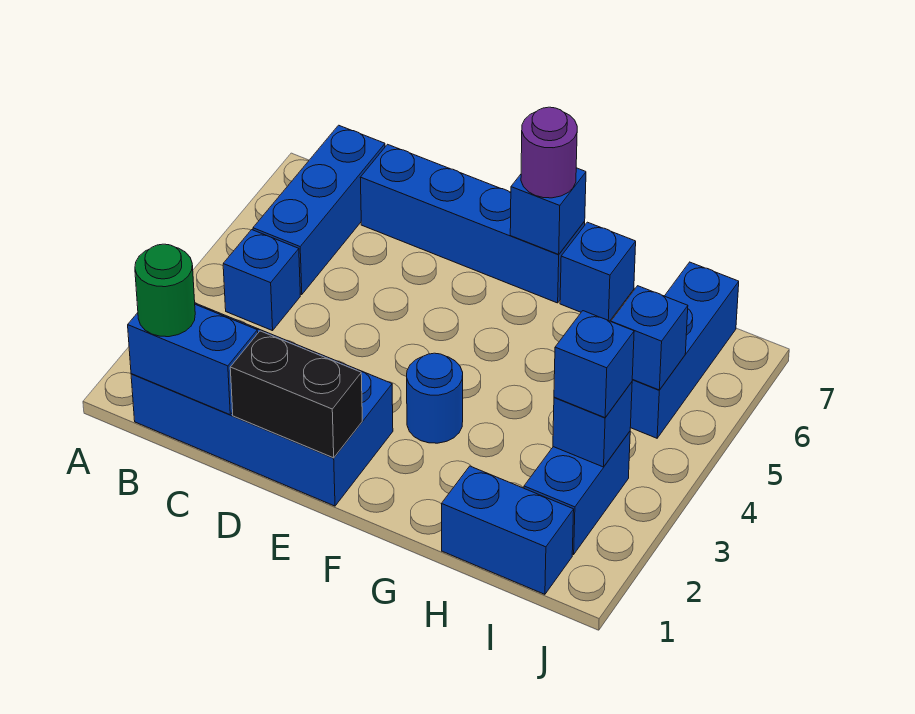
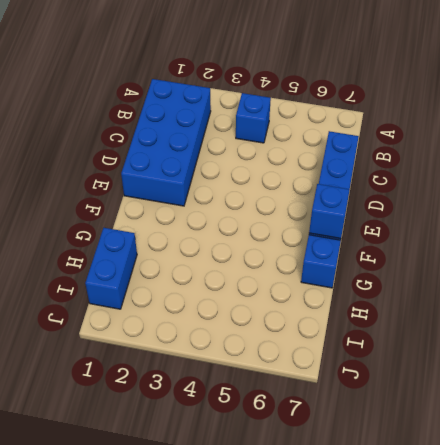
none -> blue brick B5:B7 level 1
none -> blue round brick F3 level 1
none -> blue brick I2:I3 level 1

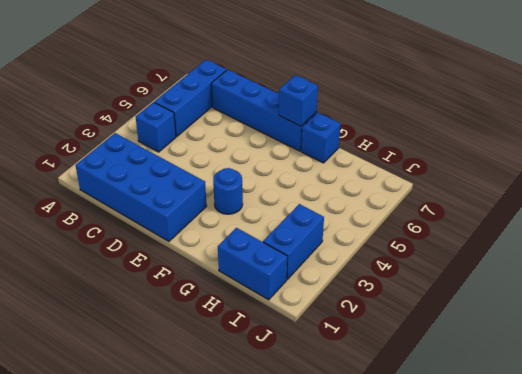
none -> blue brick I5:I7 level 1
none -> blue brick B1:C1 level 2
none -> black brick D1:E1 level 2

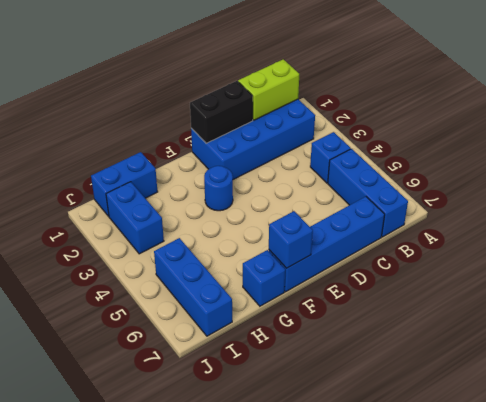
lime brick B1:C1 level 2 -> blue brick B1:C1 level 2
none -> blue brick I3 level 2
none -> blue brick I5 level 2
none -> green round brick B1 level 3

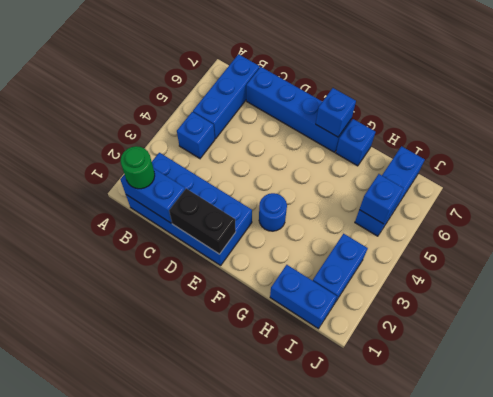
none -> blue brick I3 level 2
none -> purple round brick F7 level 3
none -> blue brick I3 level 3

